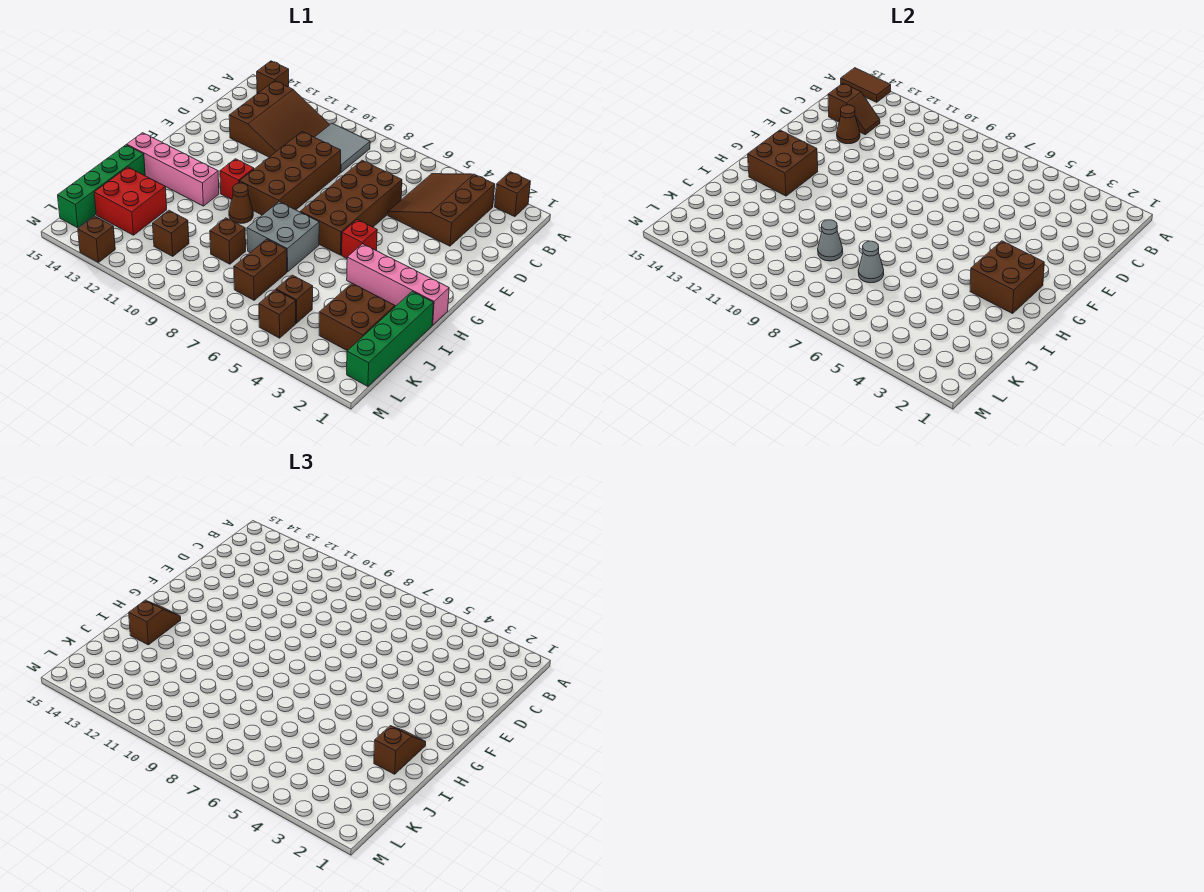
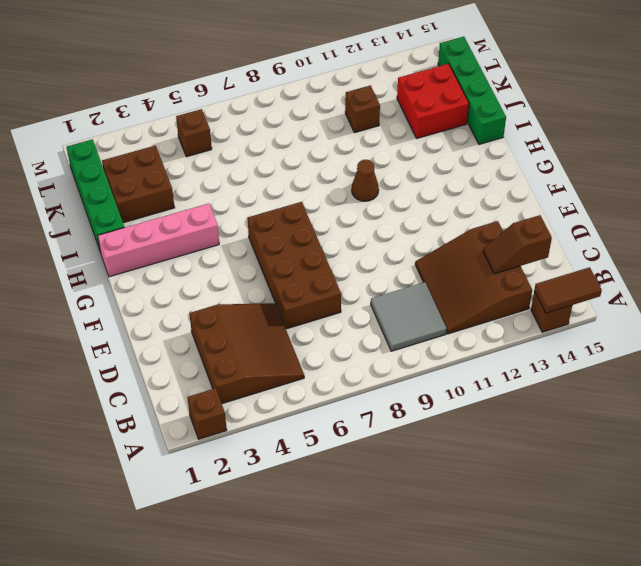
none -> brown brick D9:G10 level 1
none -> red brick G5 level 1
none -> red brick G11 level 1
none -> grey brick H7:I8 level 1

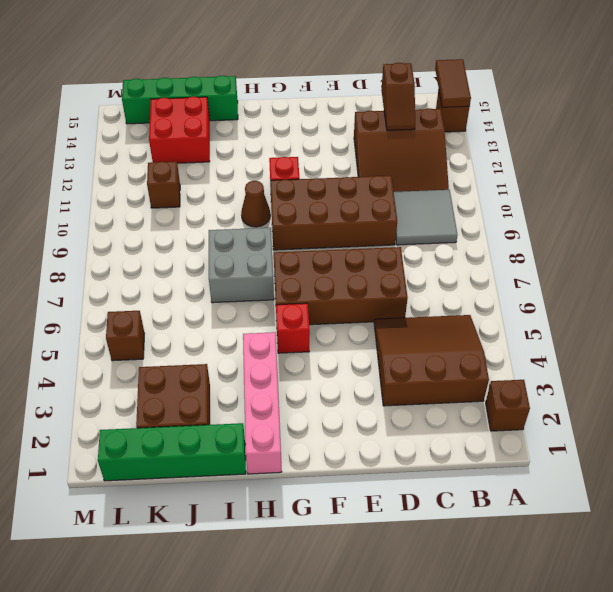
none -> pink brick H12:H15 level 1
none -> brown brick J7:K7 level 1
none -> brown brick J9 level 1
none -> brown brick K5 level 1

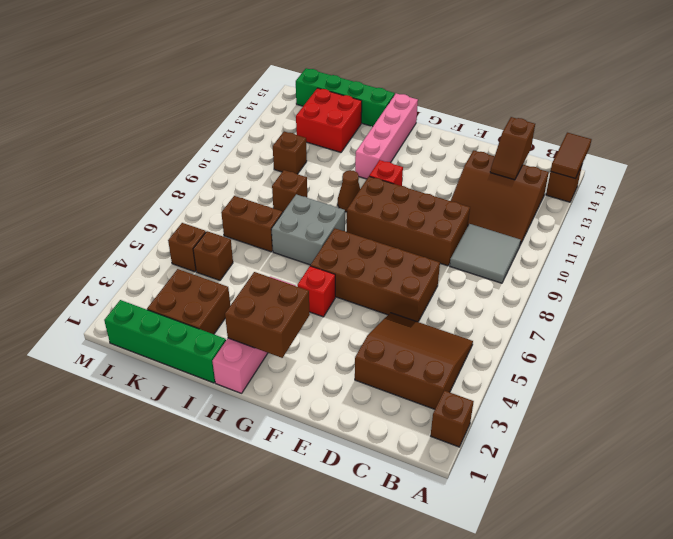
none -> brown brick M13 level 1
none -> brown cone D13 level 2
none -> brown brick G13:H14 level 2
none -> grey cone J7 level 2

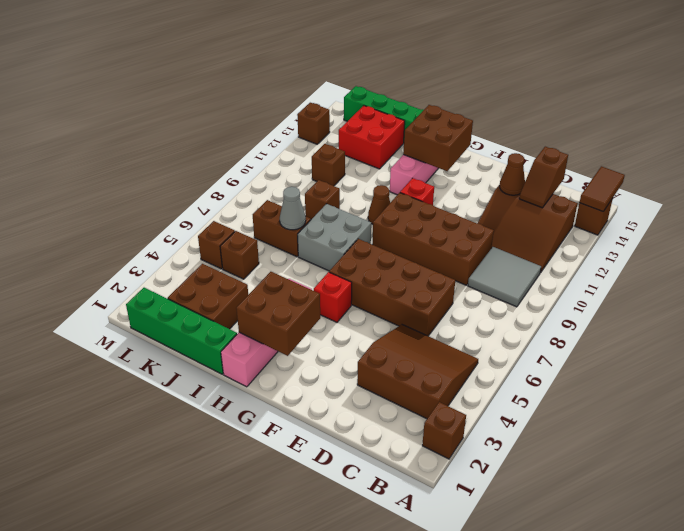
none -> grey cone J9 level 2
none -> brown slope H2:I2 level 3 top I
none -> brown slope H14:I14 level 3 top I

